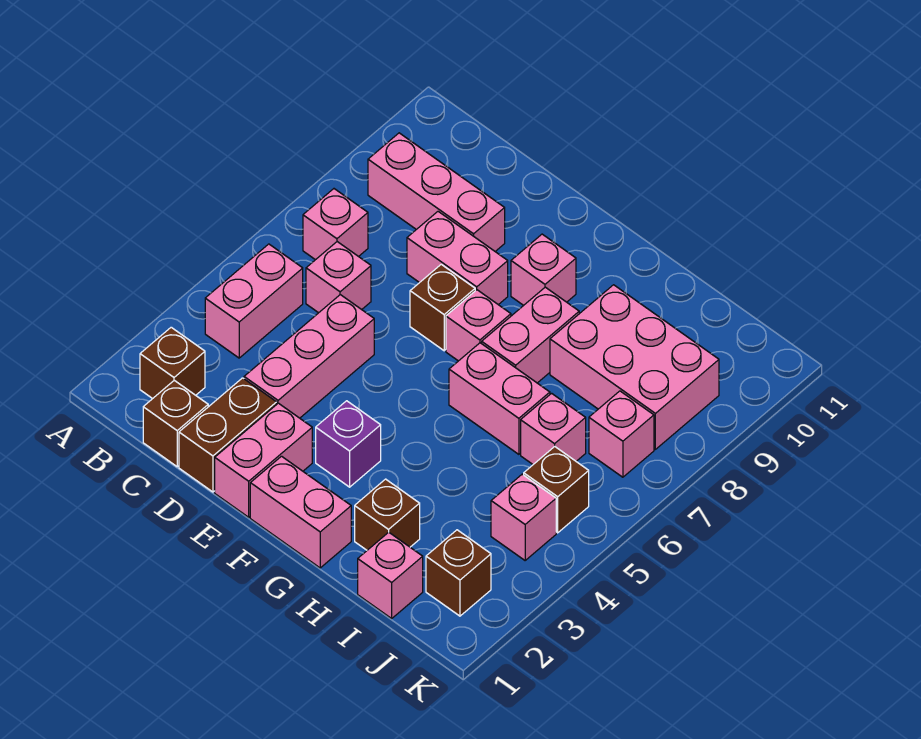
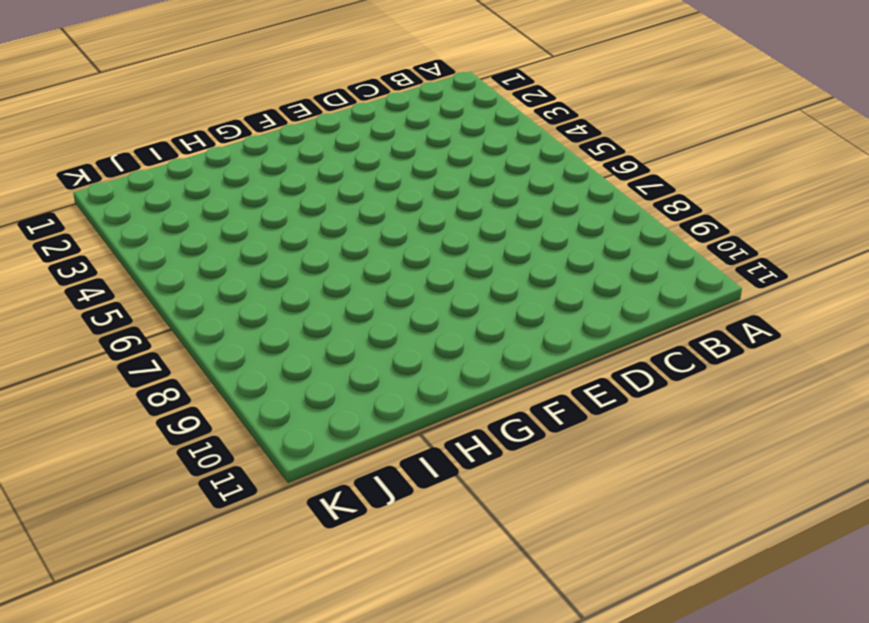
none -> brown brick B2 level 1
none -> pink brick B4:B5 level 1
none -> pink brick B7 level 1

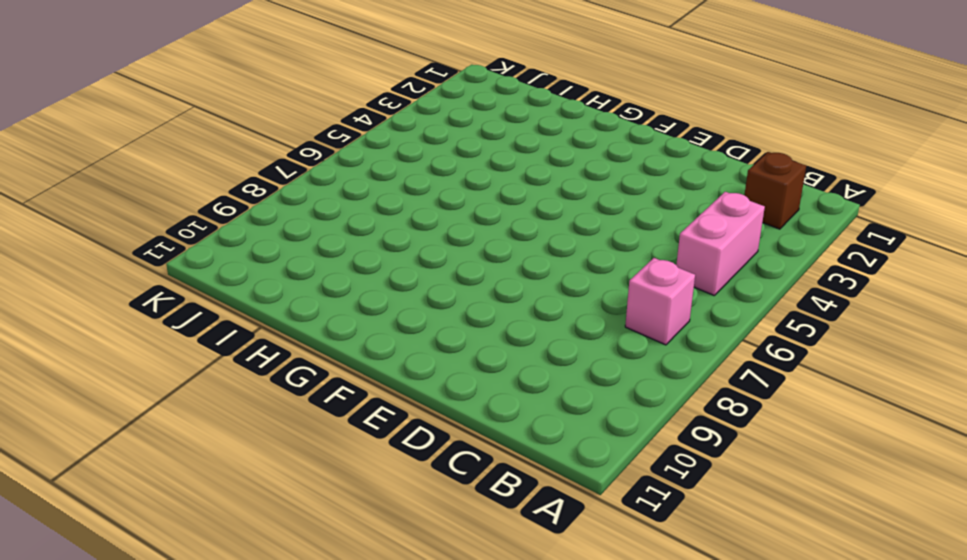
none -> pink brick B9:D9 level 1
none -> brown brick C1 level 1
none -> pink brick C6 level 1

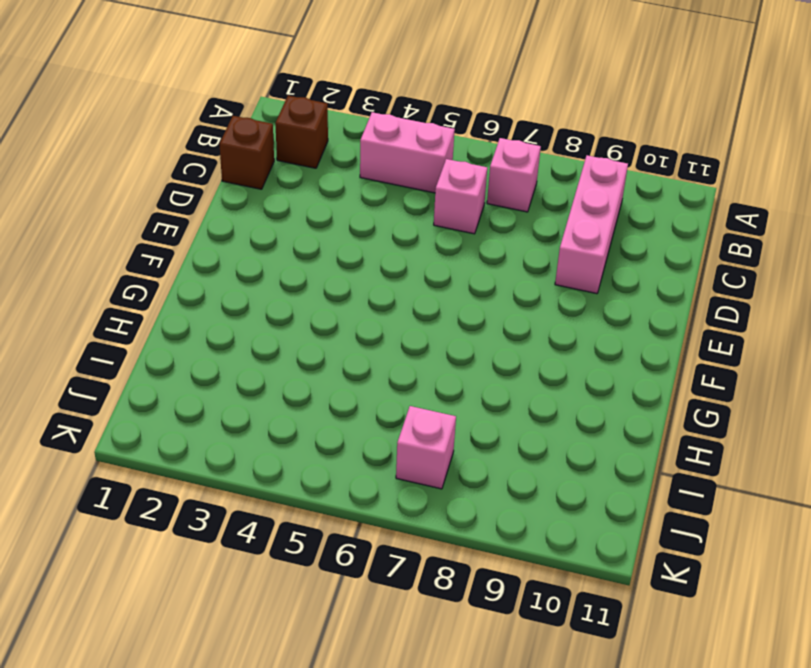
none -> brown brick D1:D2 level 1
none -> pink brick D3:D5 level 1
none -> pink brick D8:E8 level 1

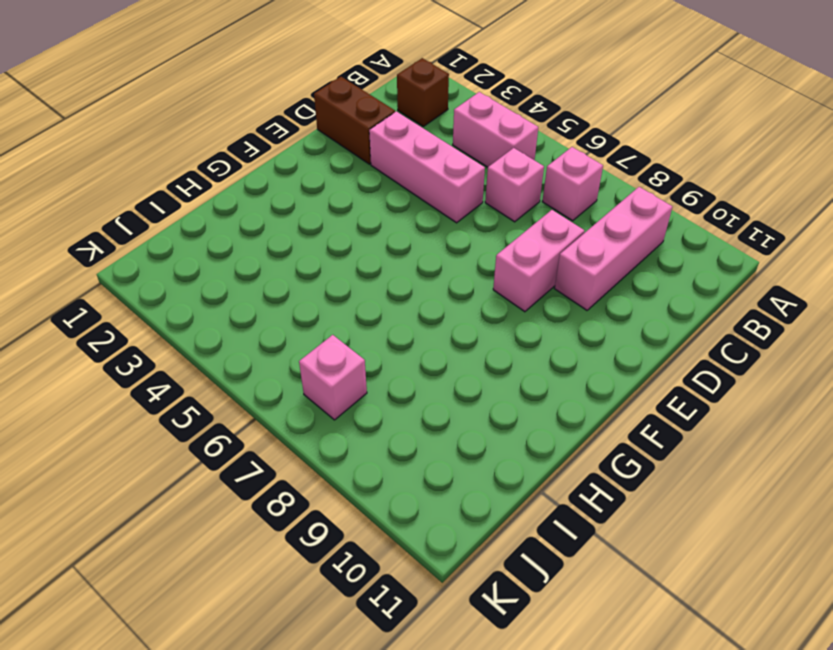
none -> brown brick C1 level 1
none -> pink brick E1:E2 level 1
none -> brown brick E7 level 1

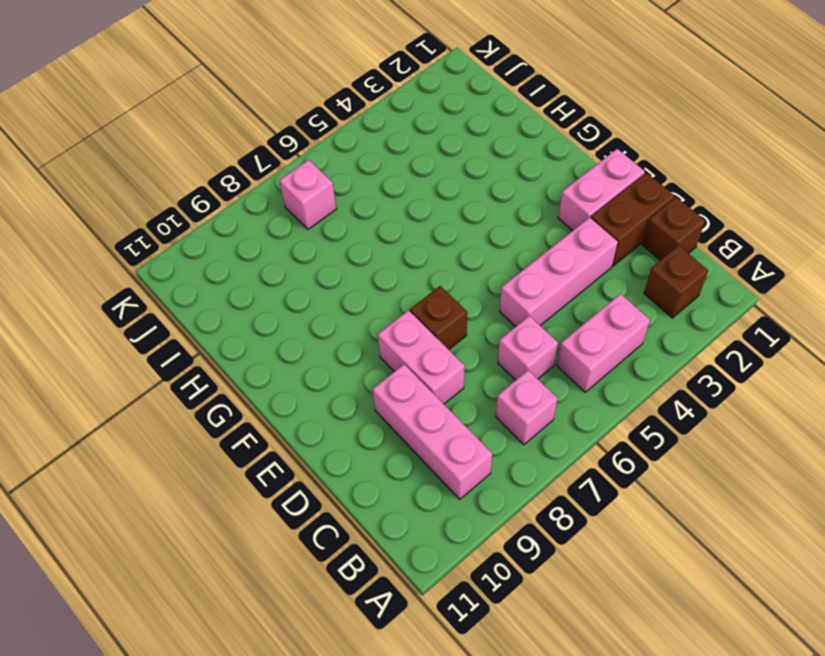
none -> pink brick F1:G1 level 1
none -> purple brick F3 level 1
none -> pink brick F7 level 1

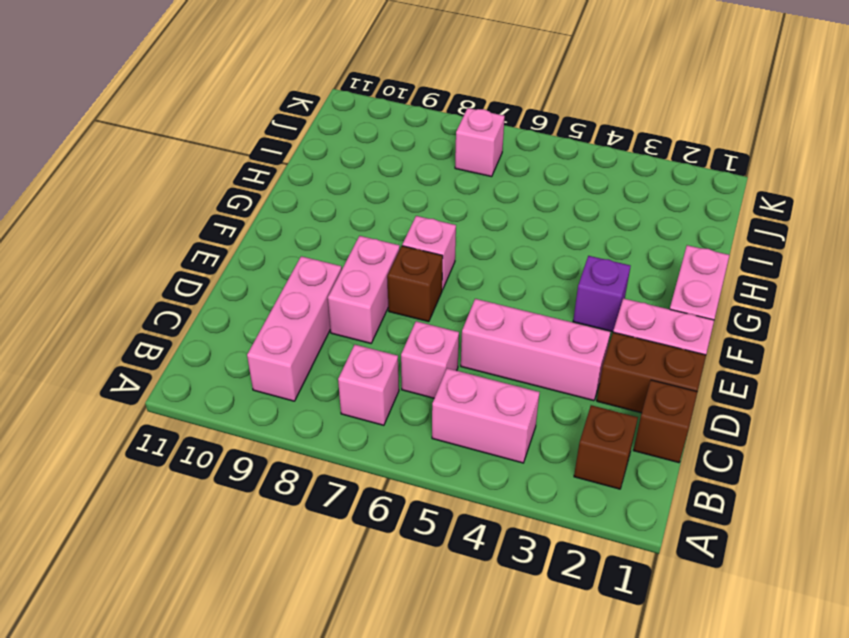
none -> pink brick F9 level 1
none -> pink brick G6:H6 level 1
none -> pink brick G7:G8 level 1

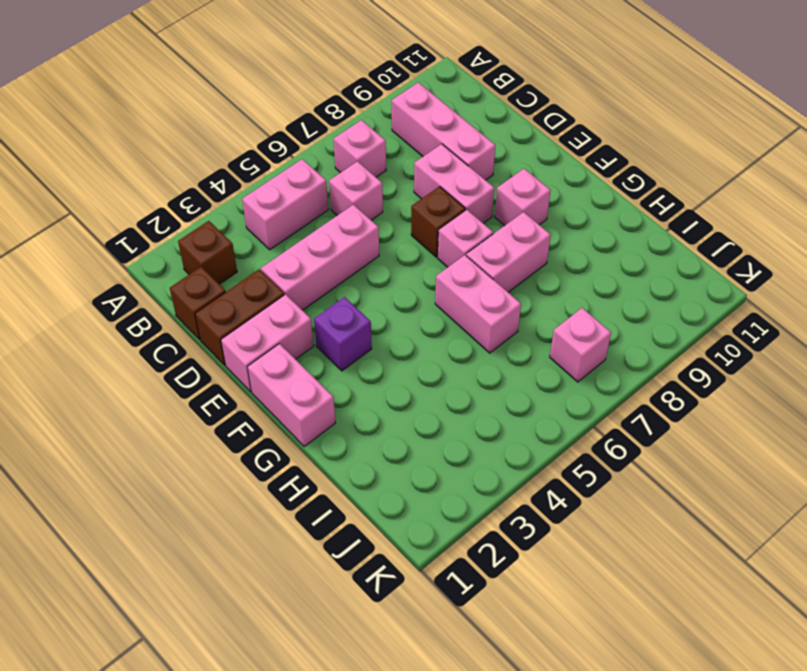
none -> brown brick H2 level 1
none -> pink brick H8:J9 level 1
none -> pink brick I1 level 1

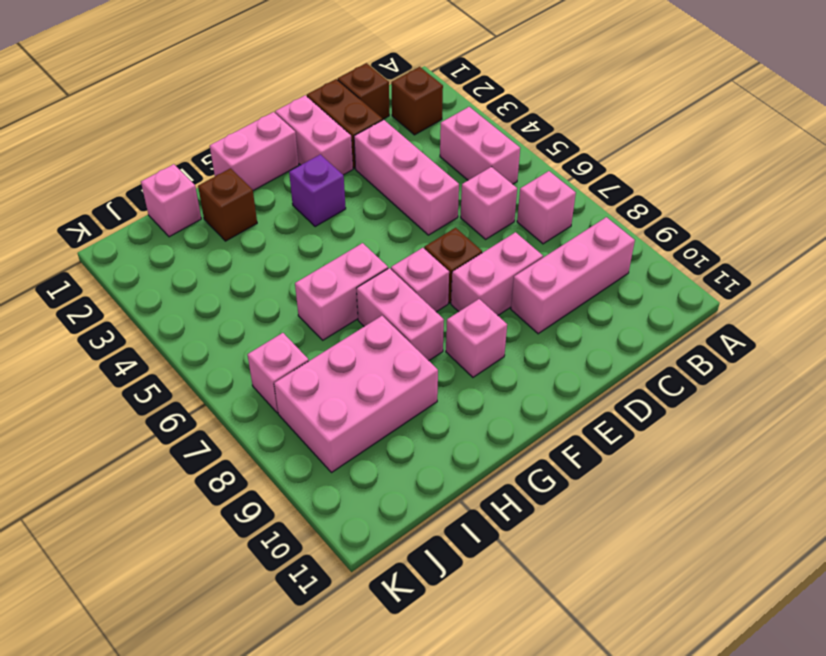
none -> pink brick I6 level 1
none -> brown brick J2 level 1
none -> pink brick J4 level 1

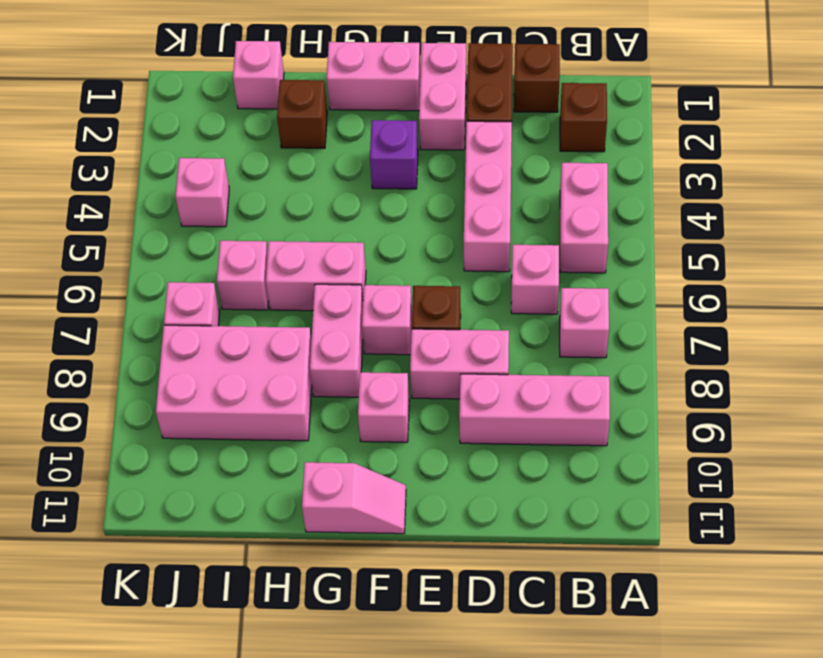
pink slope F11:G11 level 1 top G -> none
none -> brown brick J2 level 1
none -> brown brick J5 level 1

